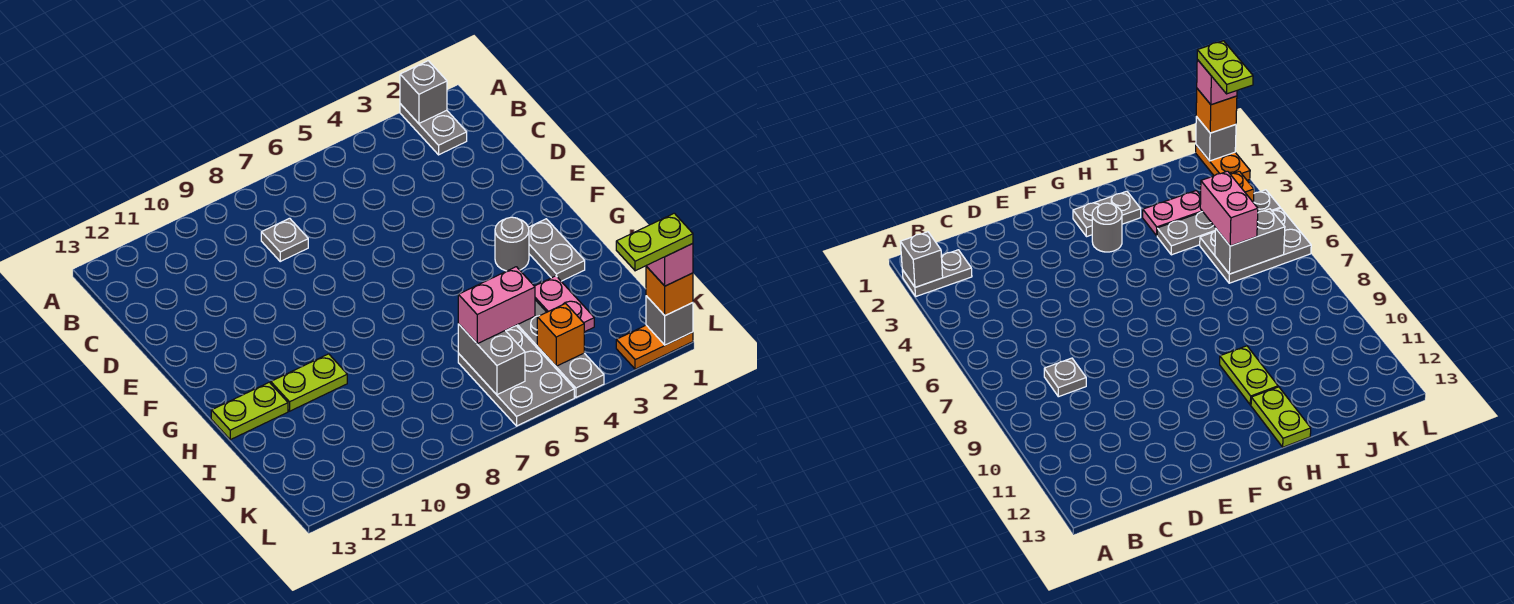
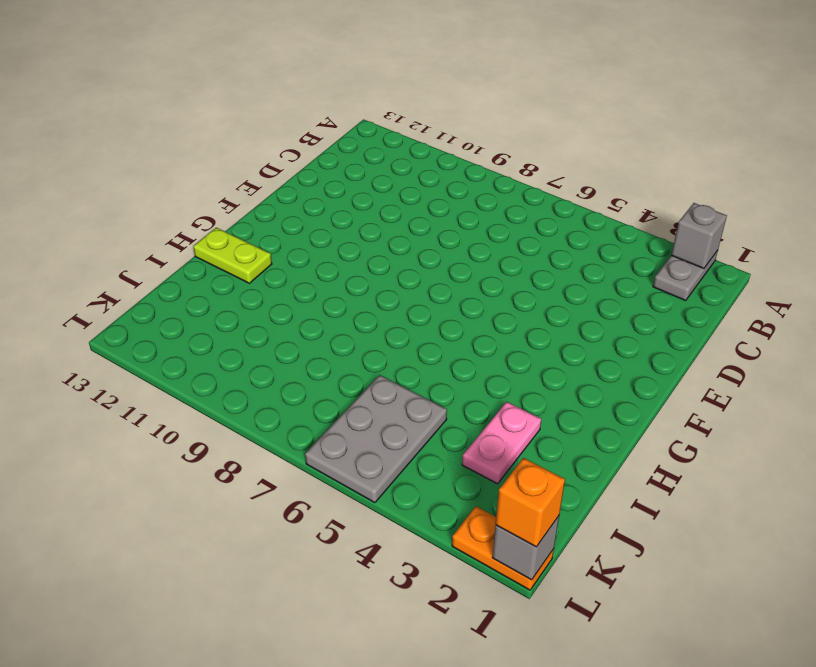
none -> grey plate C8 level 1
none -> grey plate G2:H2 level 1
none -> grey round brick G3 level 1

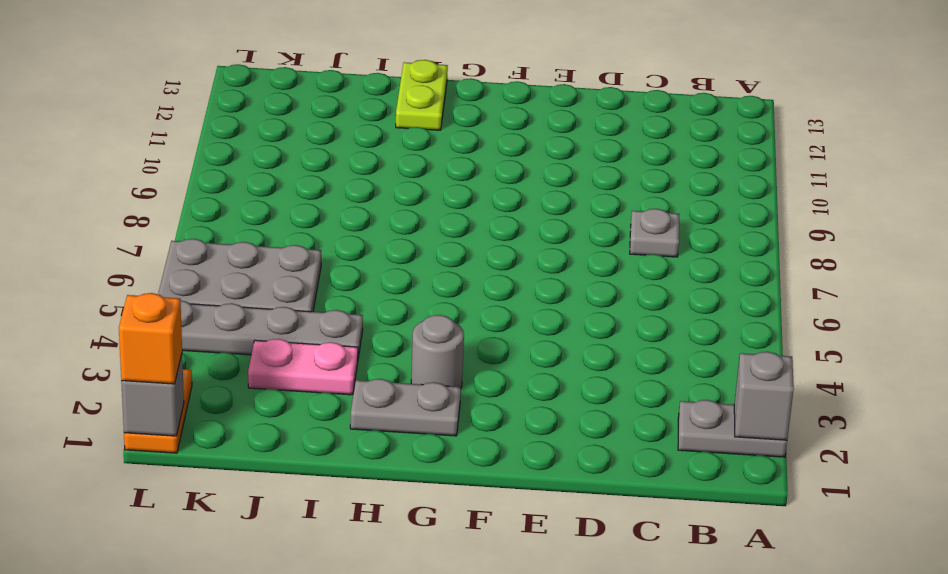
none -> lime plate H10:H11 level 1
none -> grey brick J6:K6 level 2
none -> orange brick K4 level 2

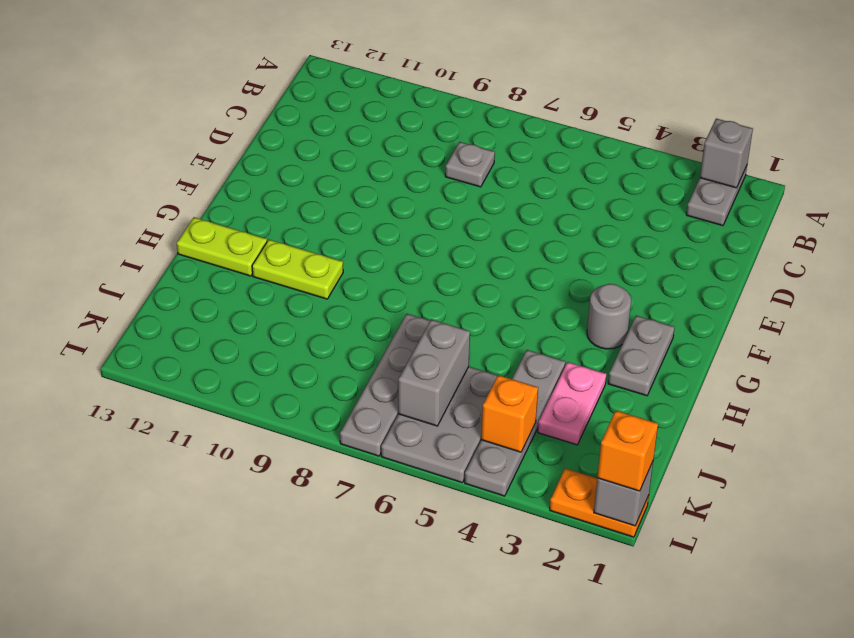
grey plate I7:L7 level 1 -> none
none -> pink brick J5:J6 level 3
none -> pink brick L1 level 4
none -> lime plate L1:L2 level 5

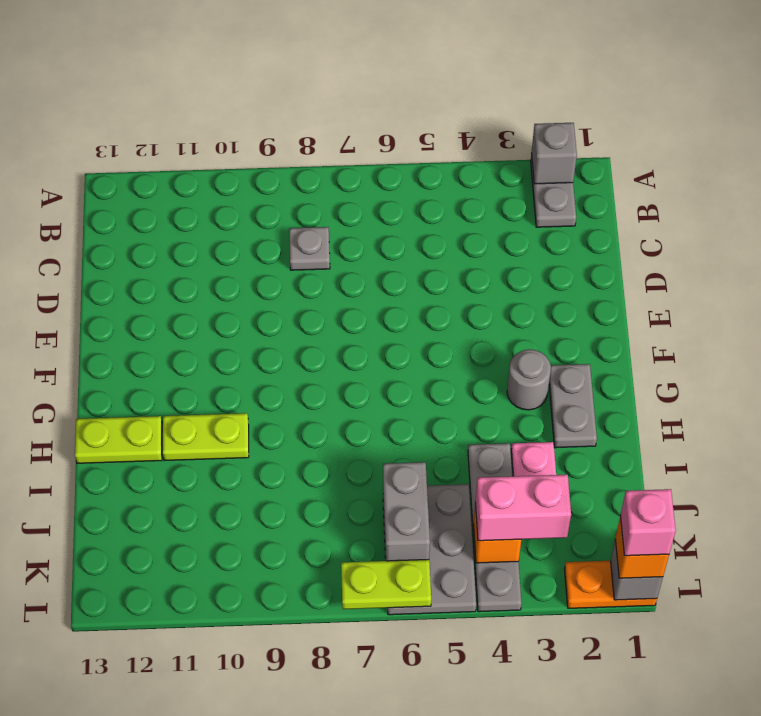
pink brick K3:K4 level 3 -> pink brick J5:J6 level 3
lime plate L6:L7 level 2 -> lime plate L1:L2 level 5

